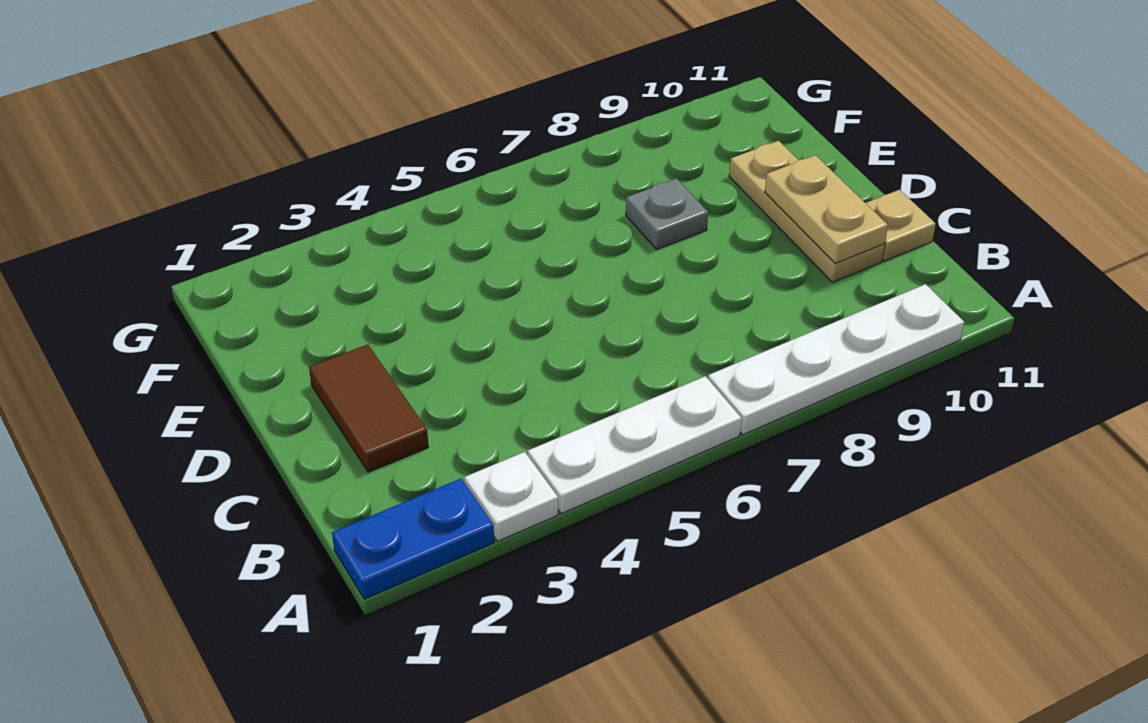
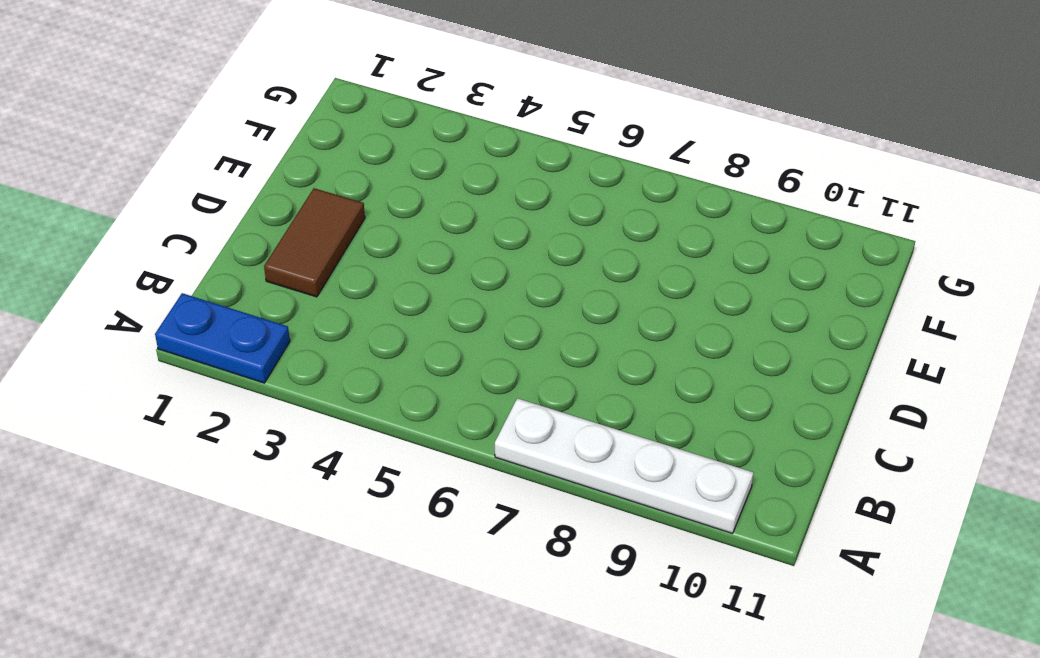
none -> white plate A3 level 1
none -> white plate A4:A6 level 1

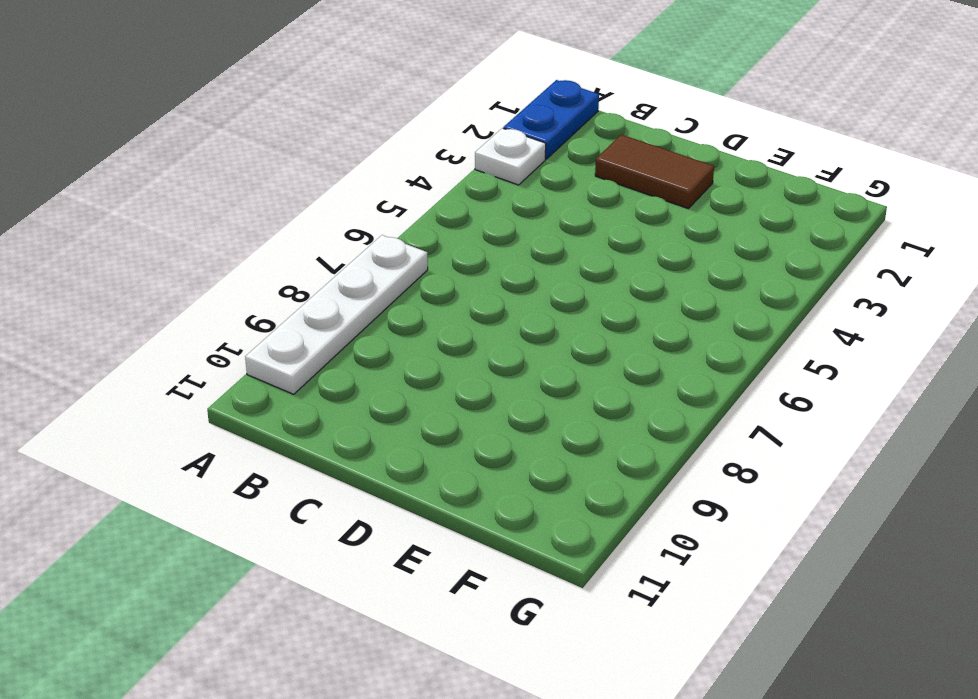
none -> white plate A4:A6 level 1
none -> tan plate C10:E10 level 1

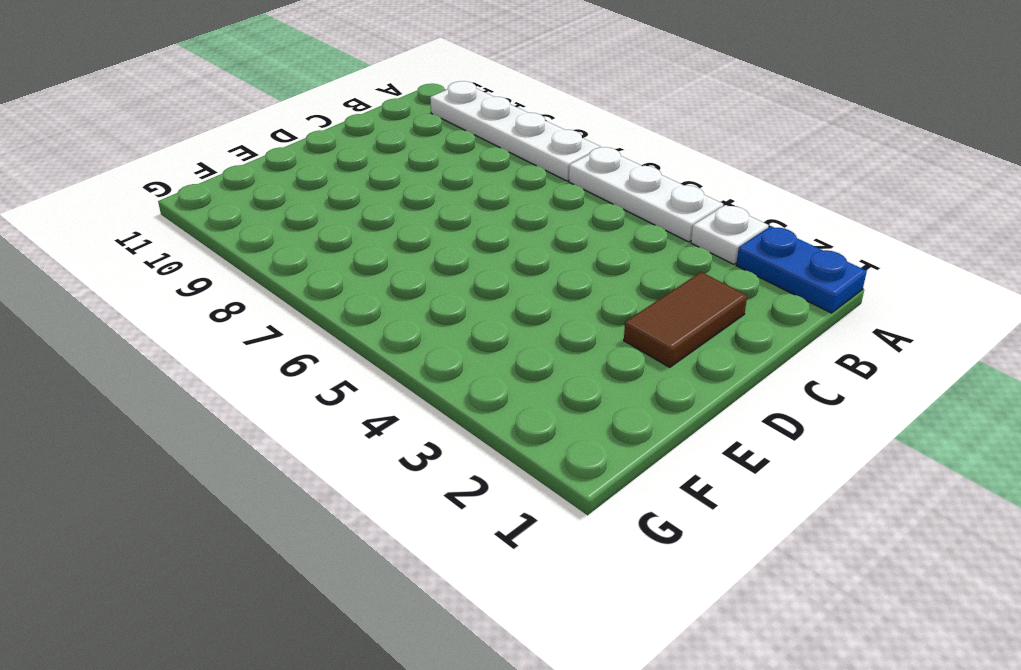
none -> tan plate C10:E10 level 1
none -> tan plate C11 level 1

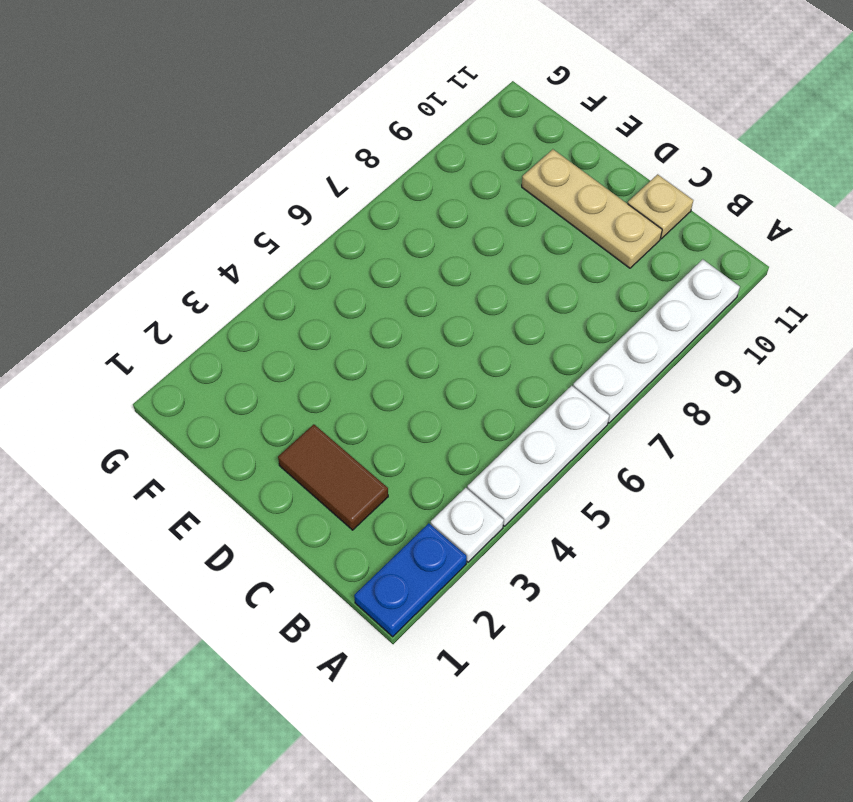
none -> grey plate E8 level 1
none -> tan plate C10:D10 level 2

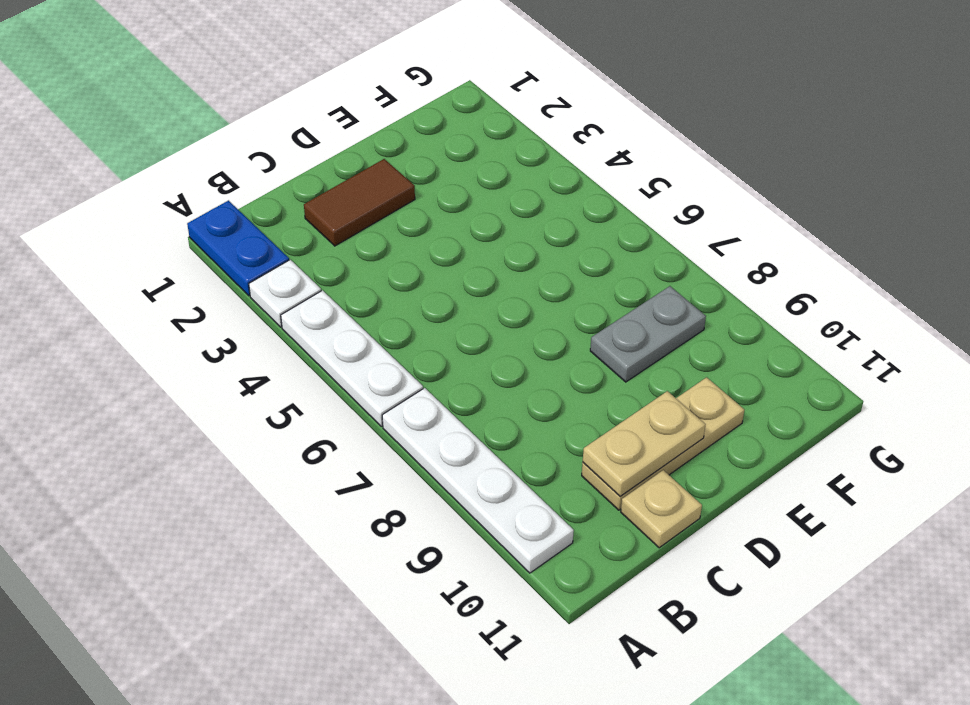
grey plate E8:F8 level 1 -> grey plate E8 level 1

